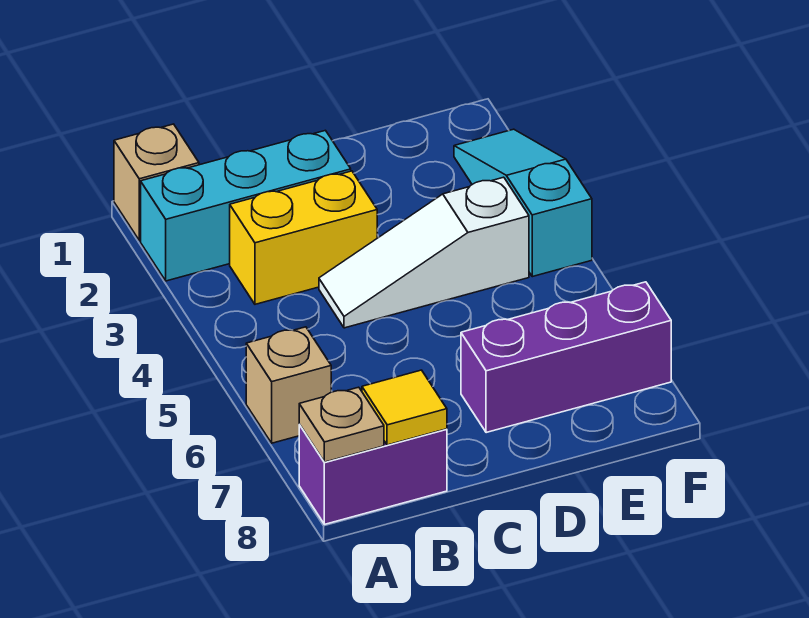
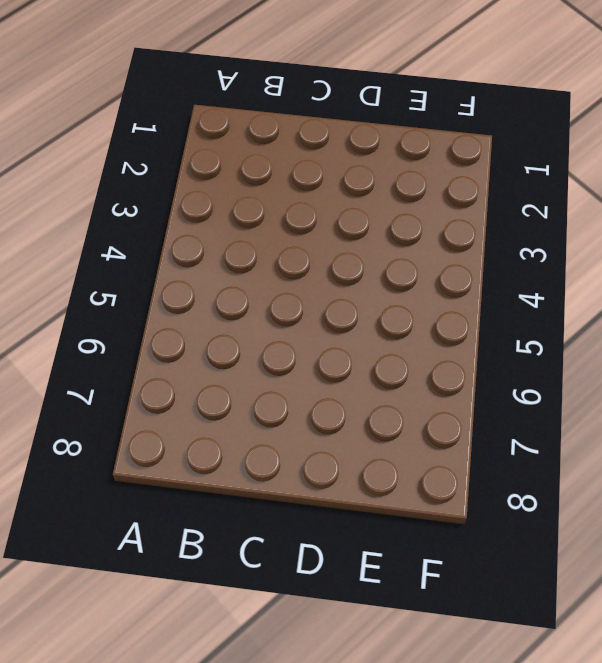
none -> tan brick A1 level 1
none -> cyan brick A2:C2 level 1

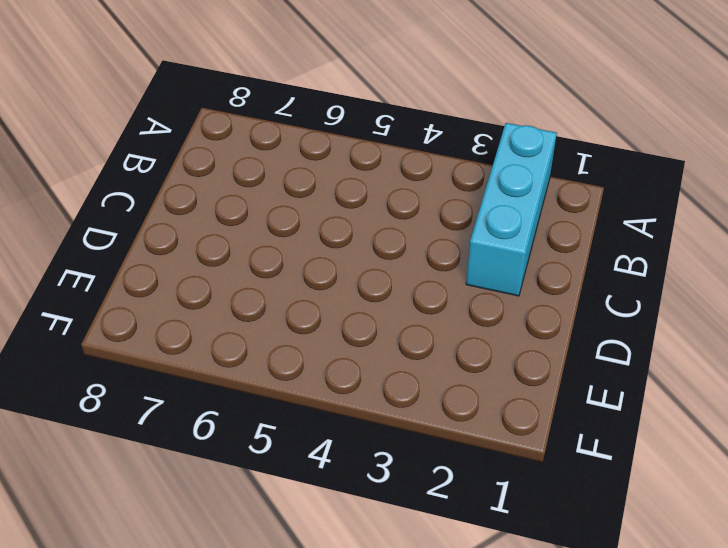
none -> tan brick A1 level 1
none -> tan brick A6 level 1

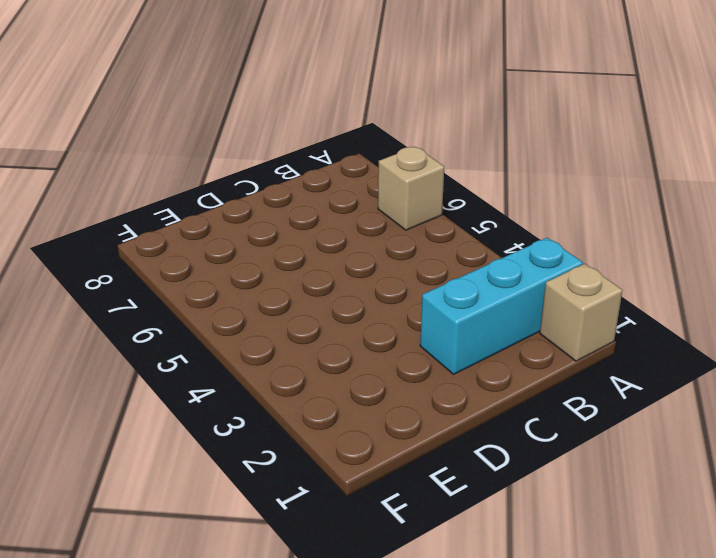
none -> purple brick A8:B8 level 1
none -> yellow brick B3:C3 level 1

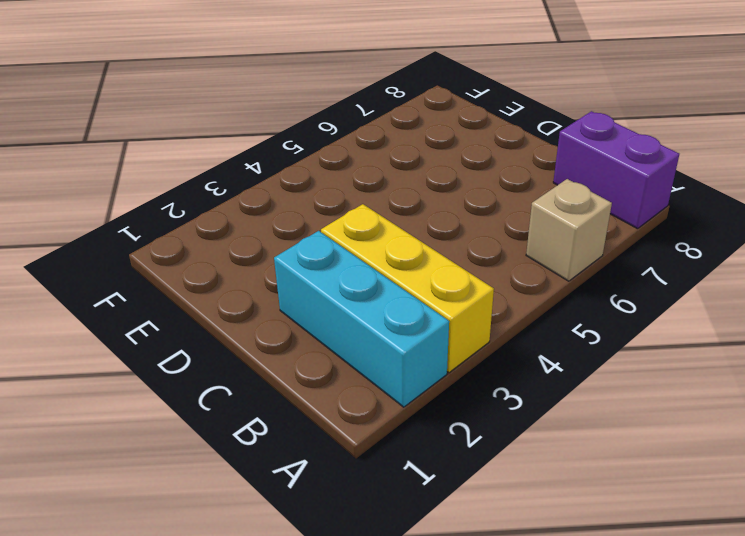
yellow brick A3:C3 level 1 -> yellow brick B3:C3 level 1
none -> tan brick A1 level 1
none -> white slope C4:E4 level 1 top E

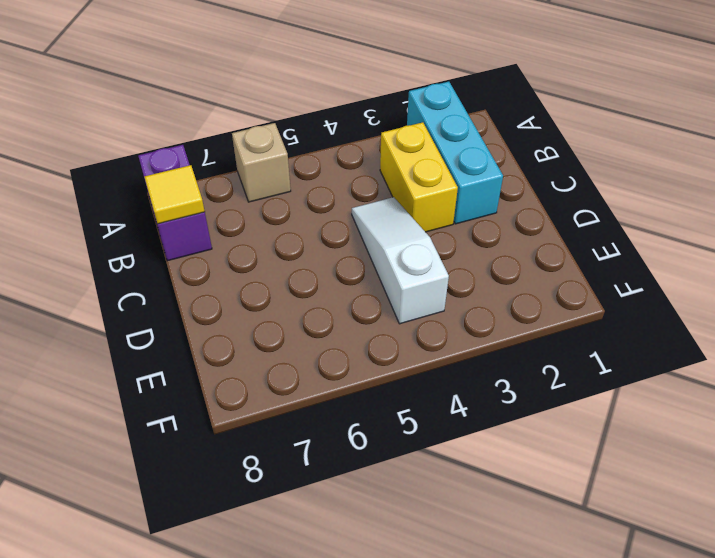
none -> tan brick A1 level 1
none -> purple brick D7:F7 level 1

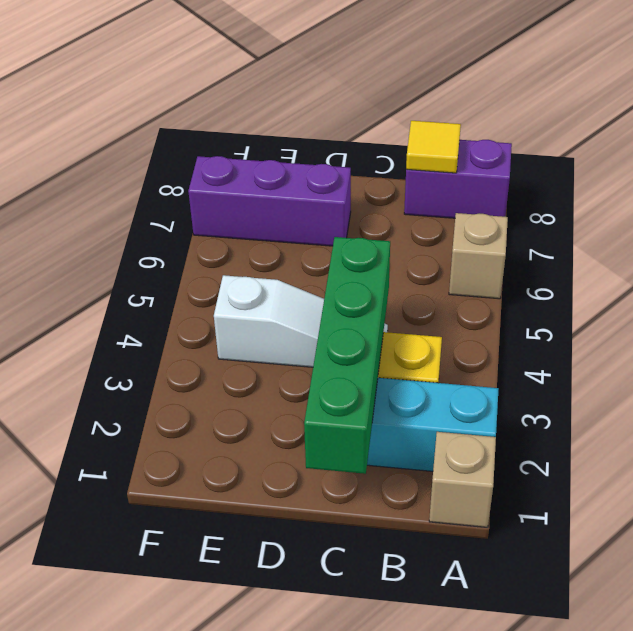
green brick C1:C4 level 2 -> none
none -> cyan slope F2:F4 level 1 top 4
none -> tan plate A8 level 2

